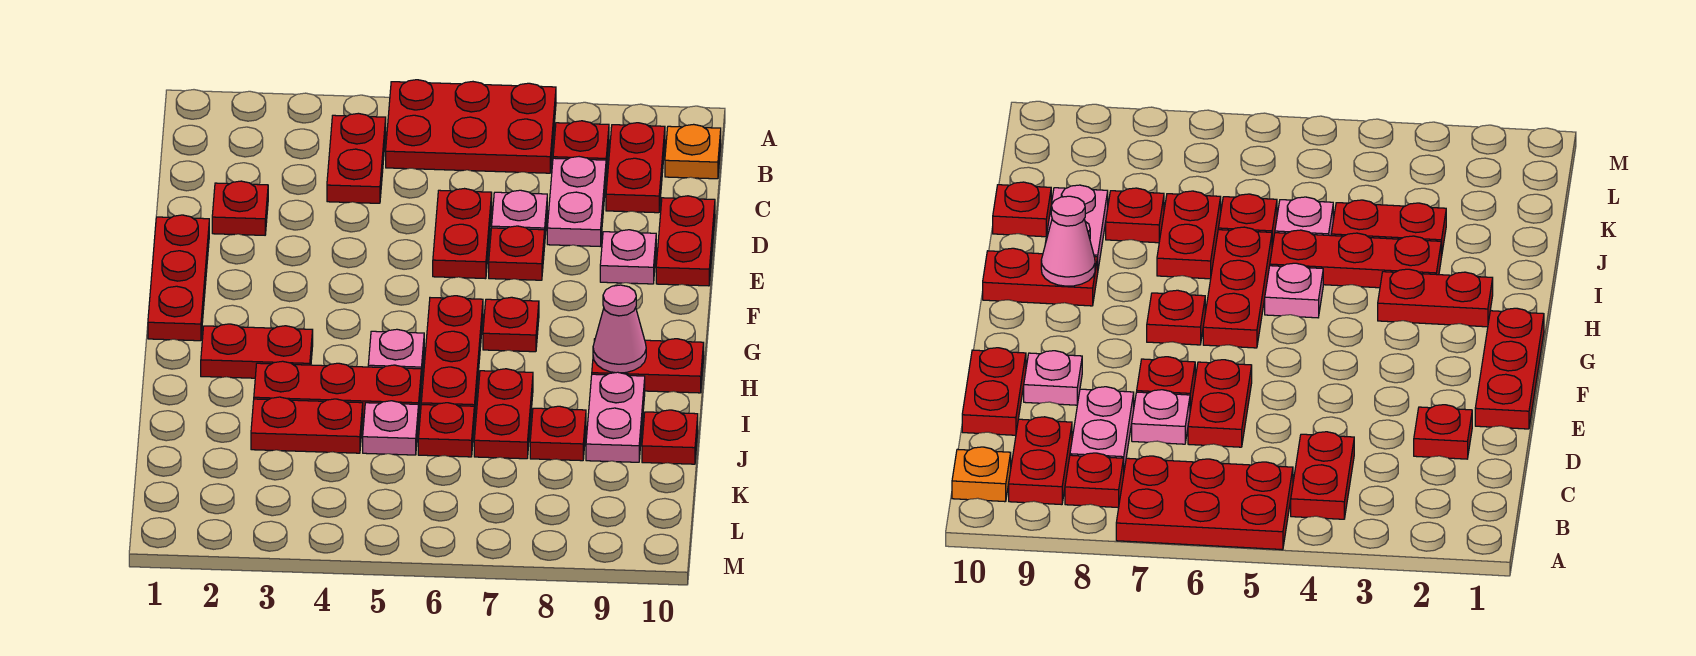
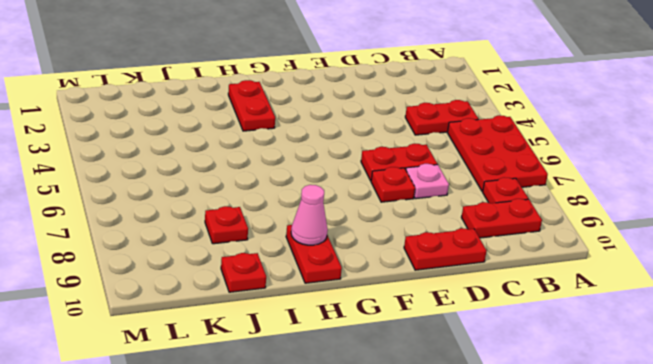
none -> orange plate B10 level 1
none -> pink plate C8:D8 level 1
none -> red plate D2 level 1

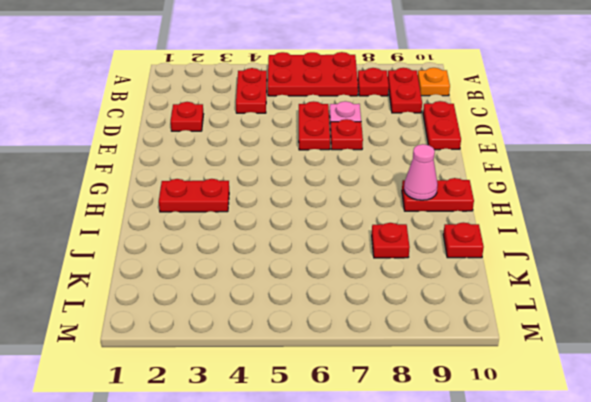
none -> pink plate C8:D8 level 1
none -> red plate E1:G1 level 1
none -> pink plate E9 level 1

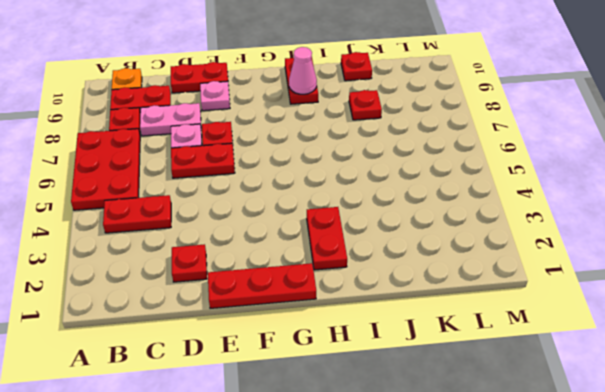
none -> red plate G6:I6 level 1
none -> red plate G7 level 1
none -> pink plate H5 level 1

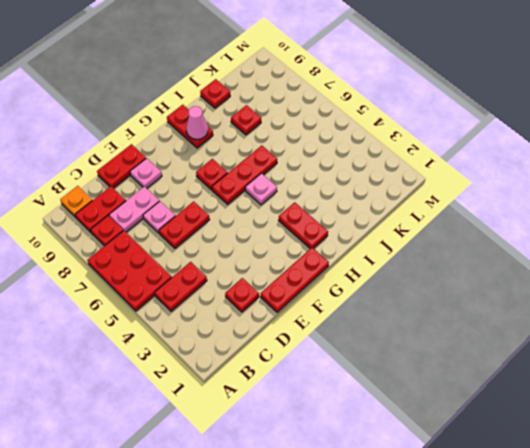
none -> red plate E7 level 1
none -> red plate I3:I5 level 1
none -> red plate I7:J7 level 1

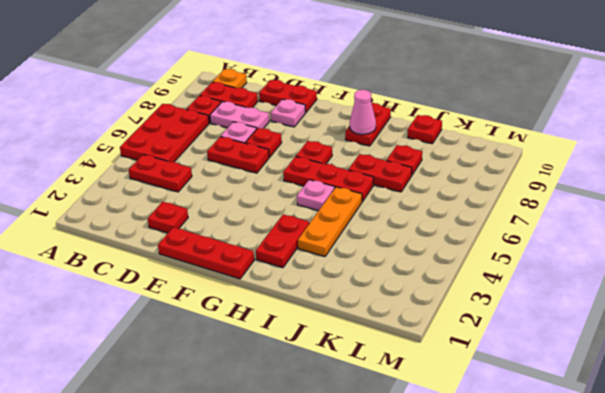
orange plate I3:I5 level 1 -> red plate I3:I5 level 1
none -> pink plate I9:J9 level 1
none -> red plate J3:J4 level 1
none -> pink plate J5 level 1

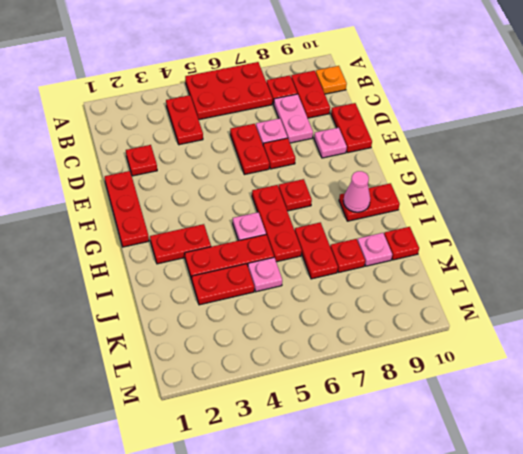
pink plate J9 level 1 -> pink plate I9:J9 level 1
none -> red plate J6 level 1

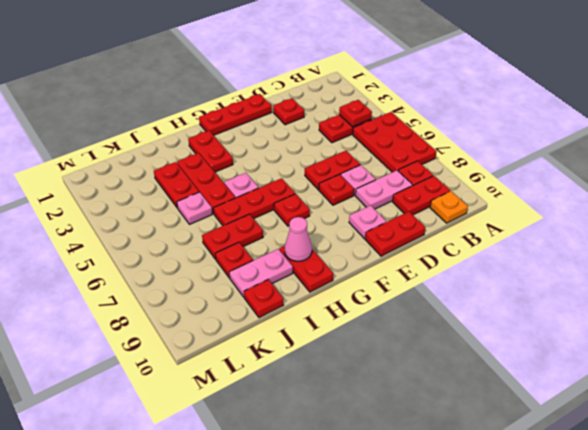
red plate B4 level 2 -> red plate J6 level 1

